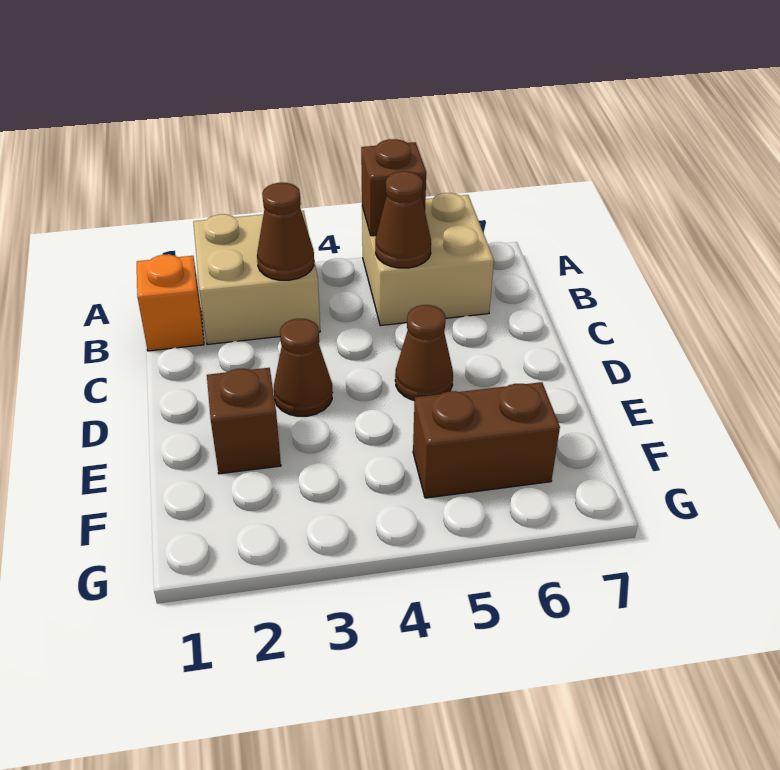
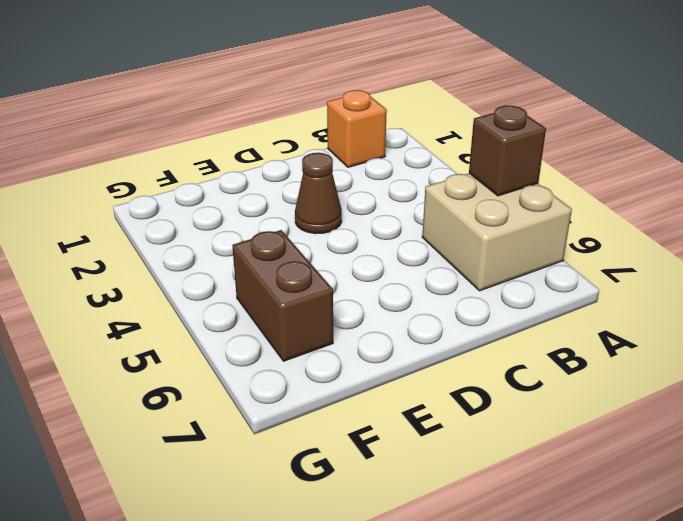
none -> tan brick A2:B3 level 1
none -> brown cone D5 level 1

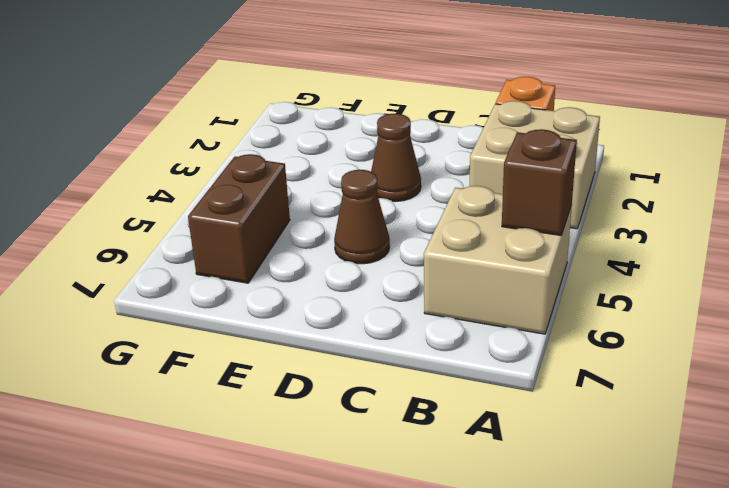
none -> brown brick E2 level 1
none -> brown cone B3 level 2

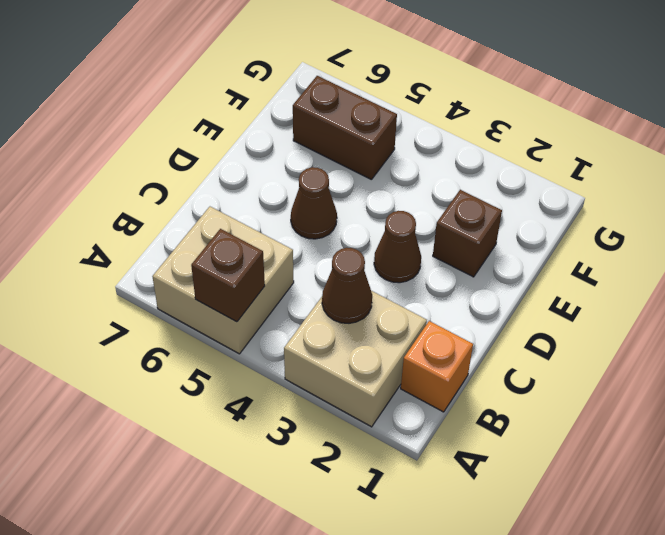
none -> brown cone B5 level 2

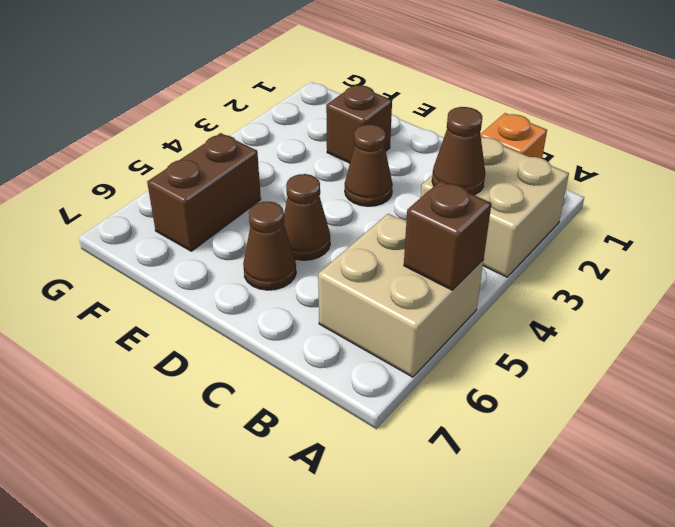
brown cone D6 level 1 -> brown cone B5 level 2

